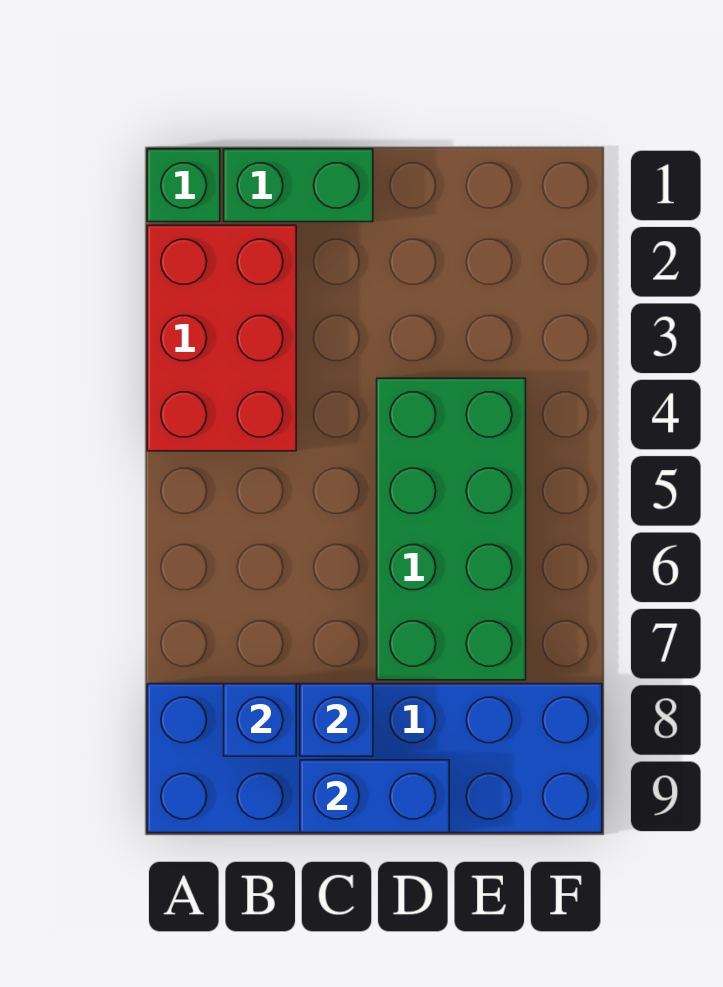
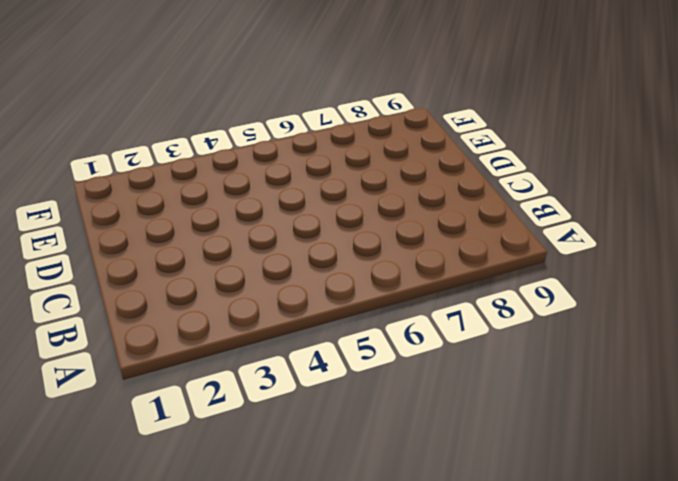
none -> green brick A1 level 1
none -> red brick A2:B4 level 1

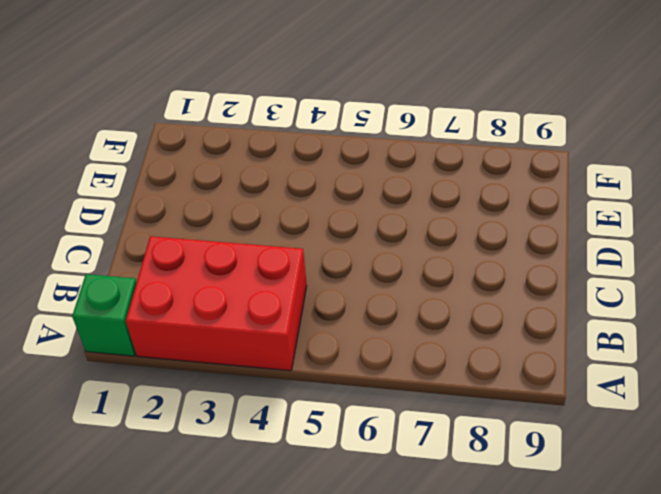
none -> blue brick A8:F9 level 1
none -> green brick B1:C1 level 1

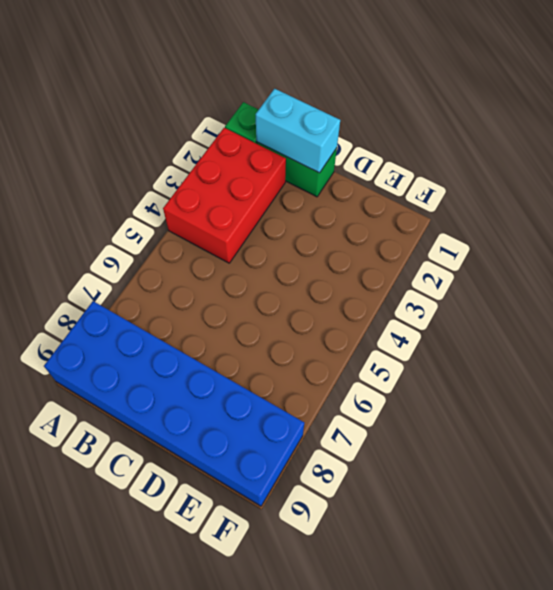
cyan brick B1:C1 level 2 -> none
none -> green brick D4:E7 level 1
none -> blue brick B8 level 2

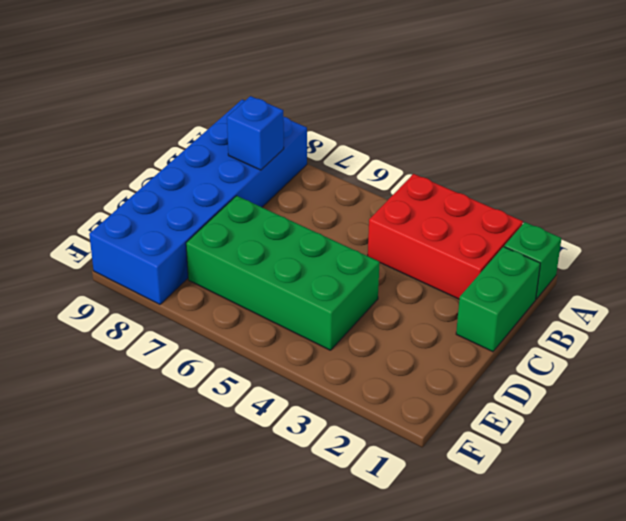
none -> blue brick C8 level 2
none -> blue brick C9:D9 level 2

